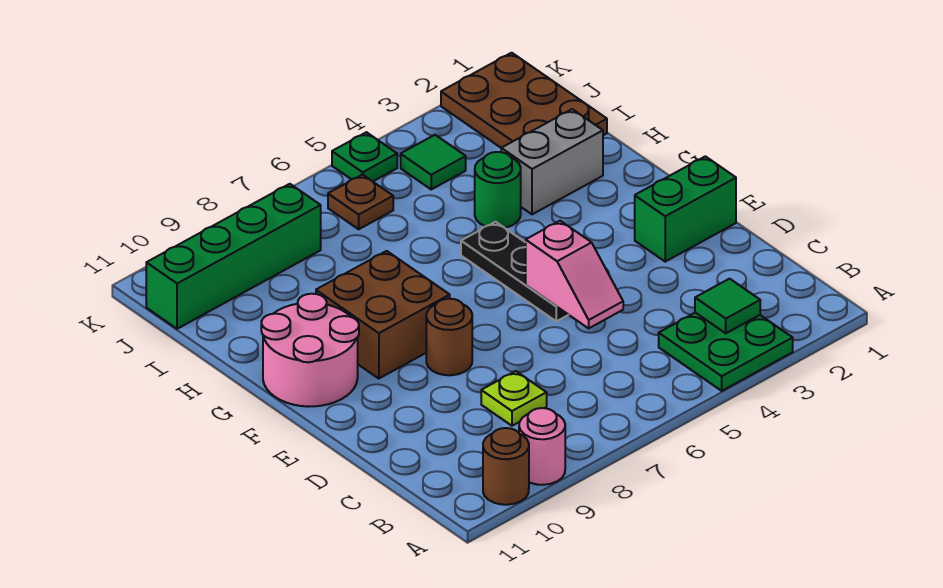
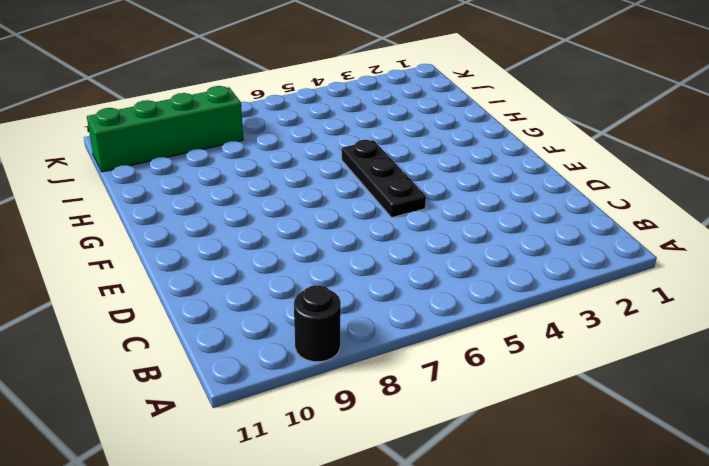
black round brick A9 level 1 -> pink round brick A9 level 1
none -> green plate A3:B4 level 1
none -> brown round brick A10 level 1
none -> lime plate C8 level 1

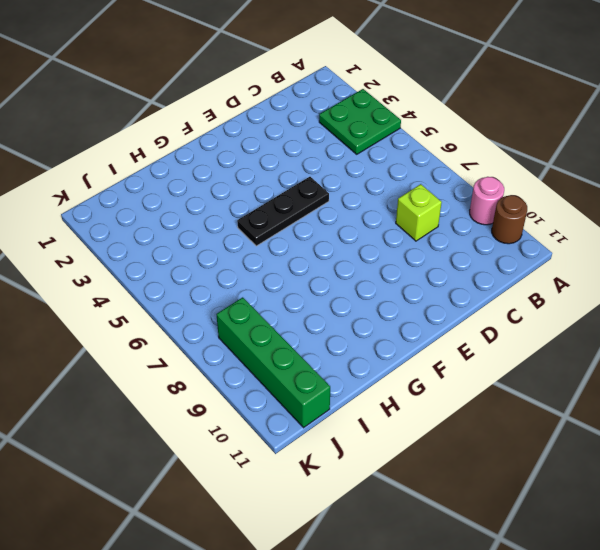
lime brick C8 level 1 -> lime plate C8 level 1
none -> green brick E1:E2 level 1
none -> brown round brick E8 level 1
none -> brown brick F8:G9 level 1

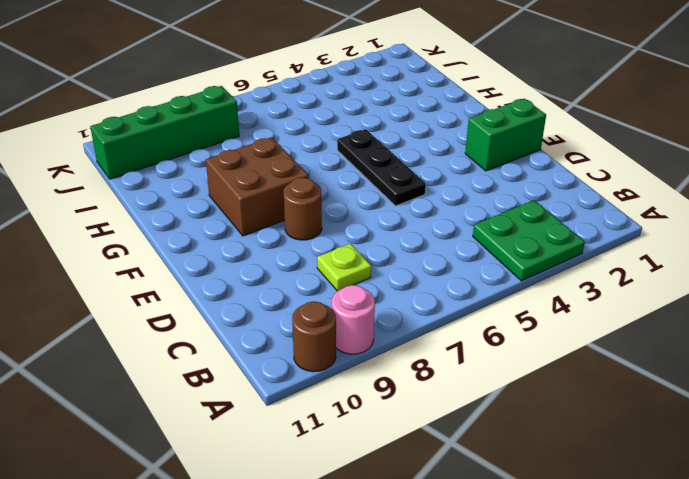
none -> pink round brick F10:G11 level 1
none -> grey brick H2:H3 level 1
none -> green round brick H4 level 1

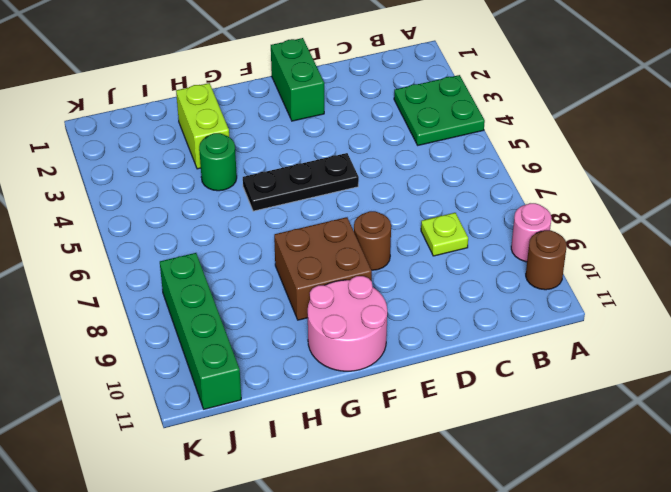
lime brick H2:H3 level 1 -> grey brick H2:H3 level 1
none -> brown plate I1:K2 level 1
none -> green tile J4 level 1
none -> brown plate J6 level 1

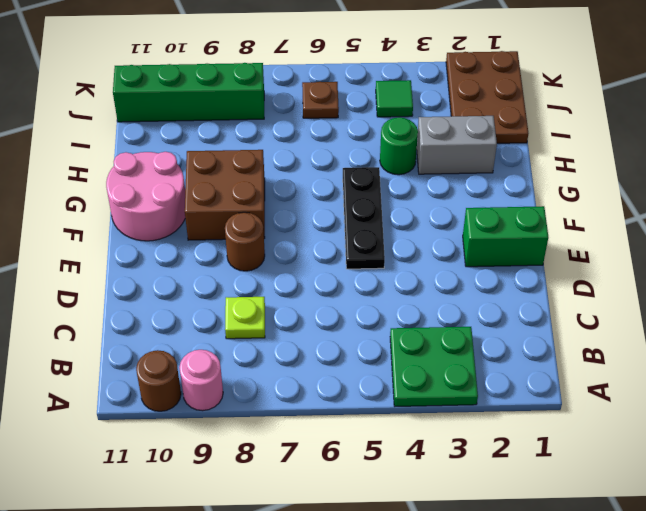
none -> green plate K5 level 1
none -> green tile B3 level 2
none -> pink slope D5:E5 level 2 top E

